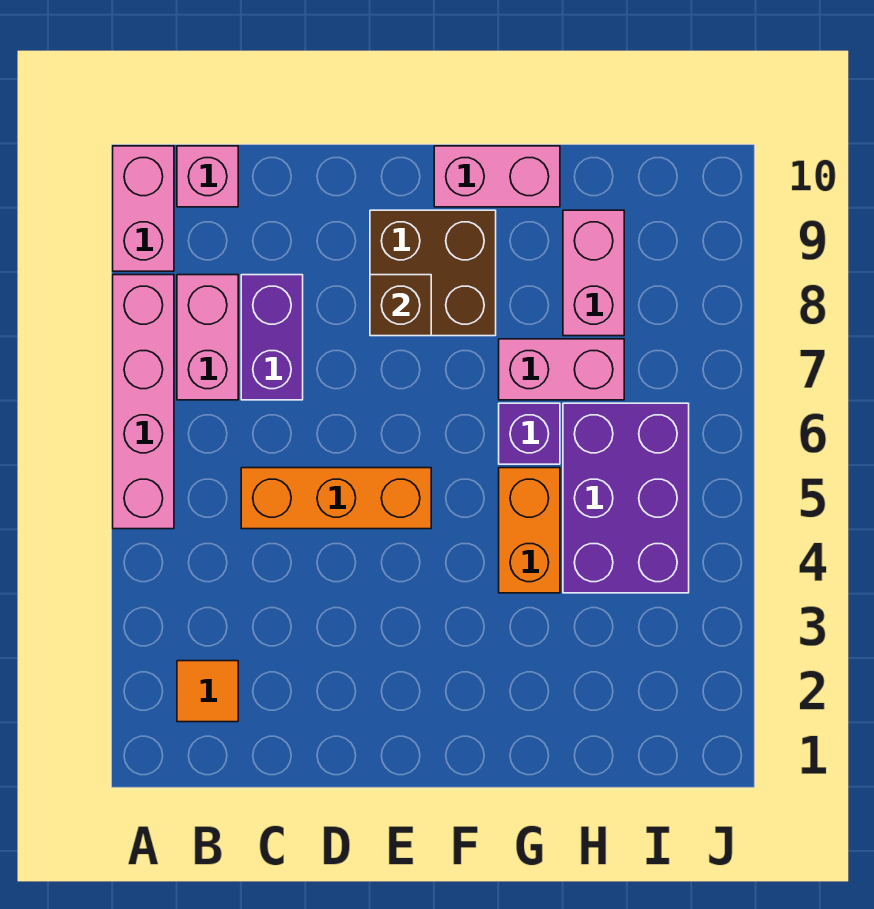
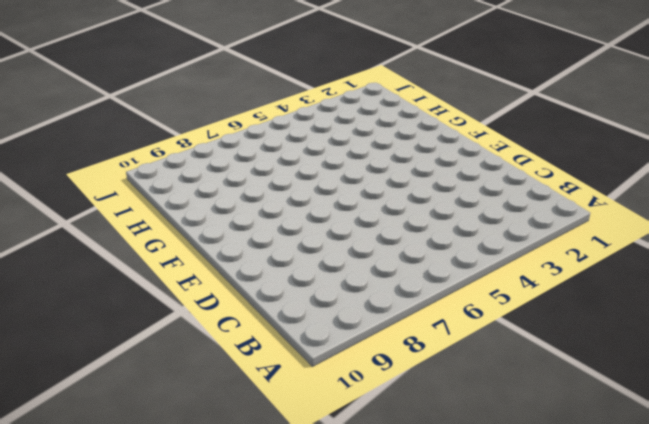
none -> pink brick A5:A8 level 1
none -> pink brick A9:A10 level 1
none -> orange tile B2 level 1

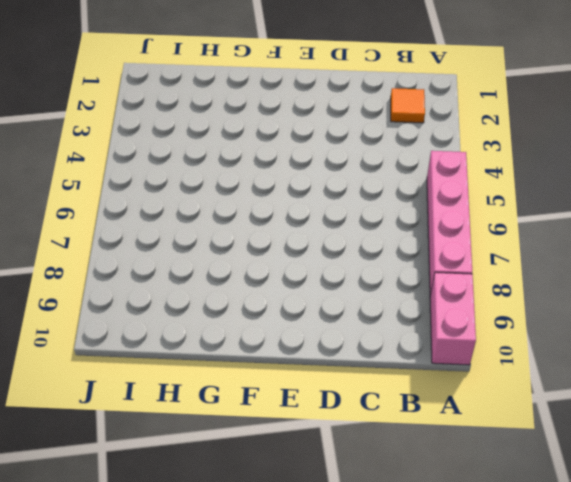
none -> pink brick B7:B8 level 1
none -> pink brick B10 level 1
none -> orange brick C5:E5 level 1

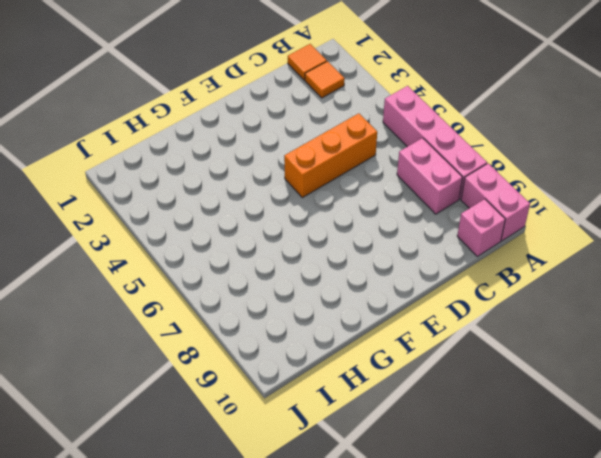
orange tile B1 level 1 -> none
none -> purple brick C7:C8 level 1
none -> brown brick E8:F9 level 1
none -> pink brick F10:G10 level 1

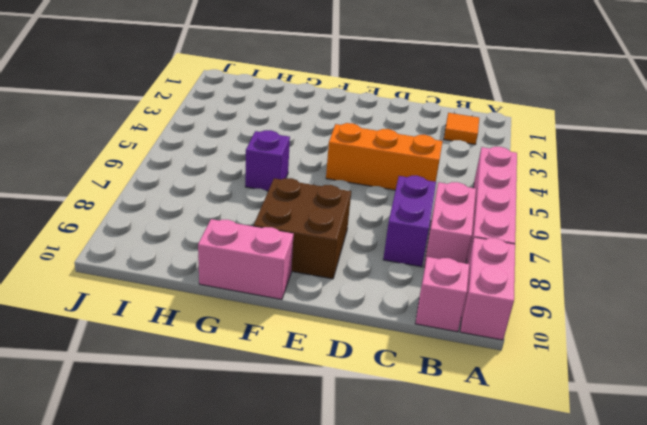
none -> orange brick G4:G5 level 1
none -> pink brick G7:H7 level 1
none -> purple brick H4:I6 level 1

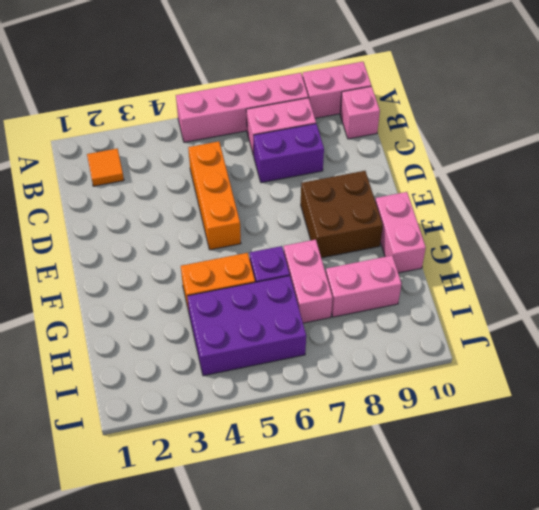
none -> brown brick E8 level 2

